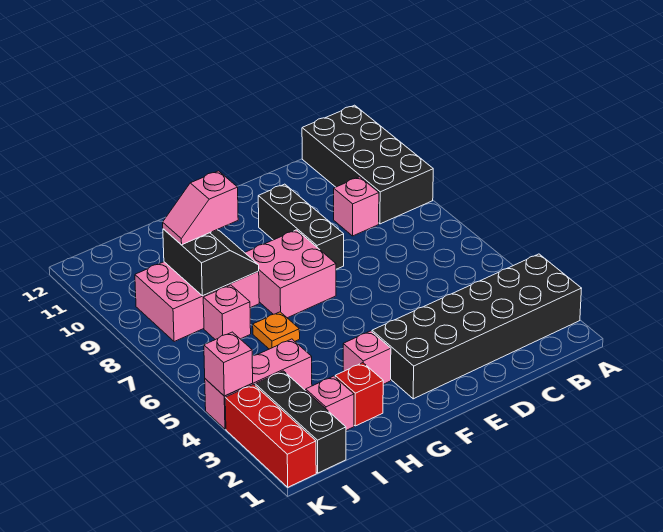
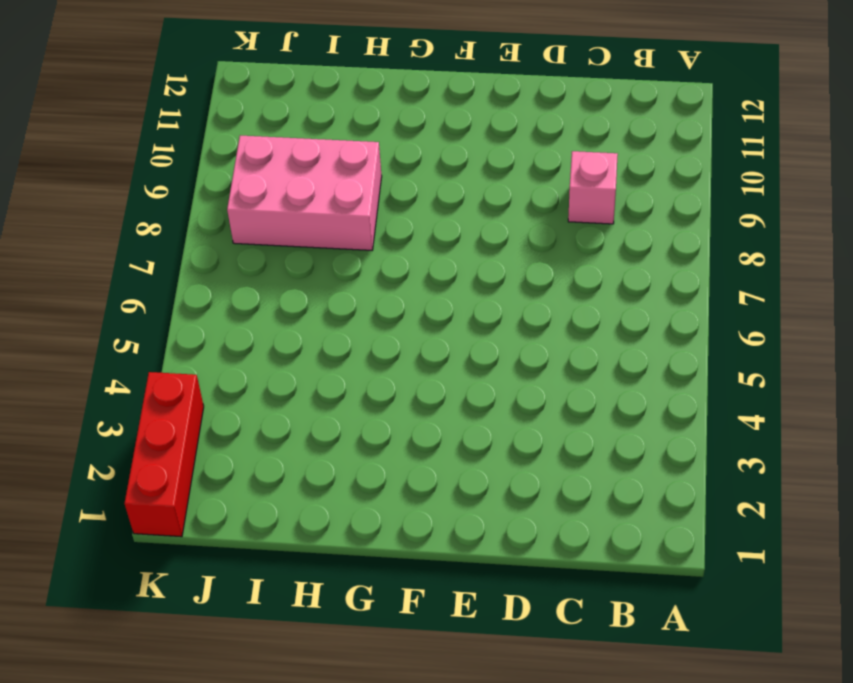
none -> black brick A2:F3 level 1
none -> black brick A9:B12 level 1
none -> black brick E8:E10 level 1

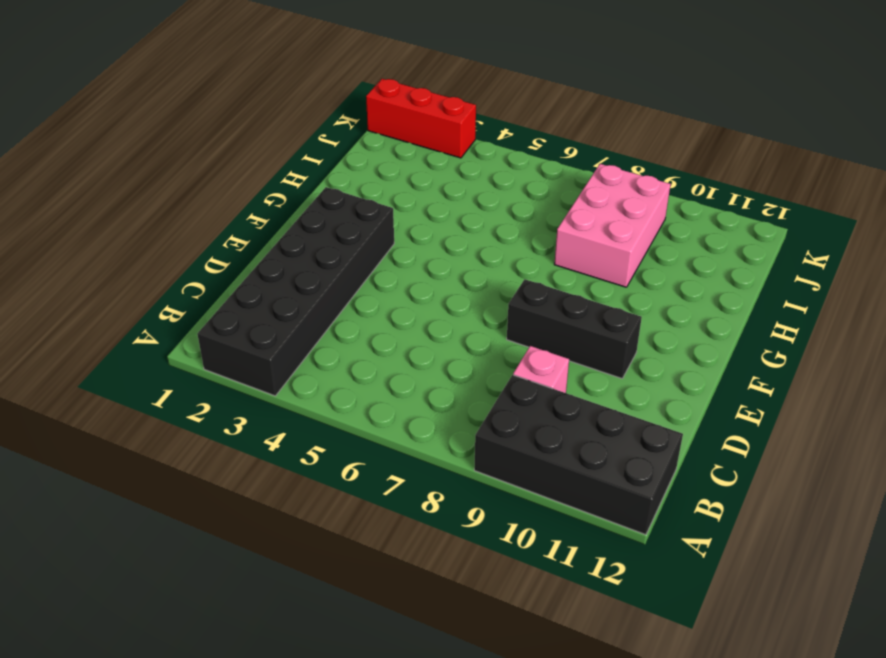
none -> pink brick F7:G8 level 1
none -> pink brick G3 level 1
none -> red brick H2 level 1

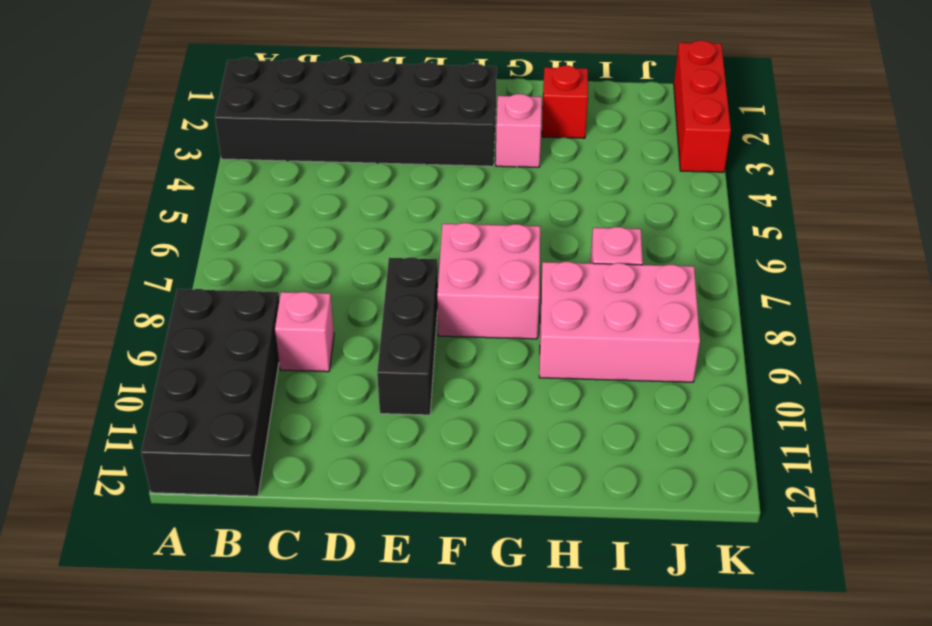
none -> orange plate H6 level 1
none -> pink brick I2 level 1
none -> pink brick I4:K4 level 1

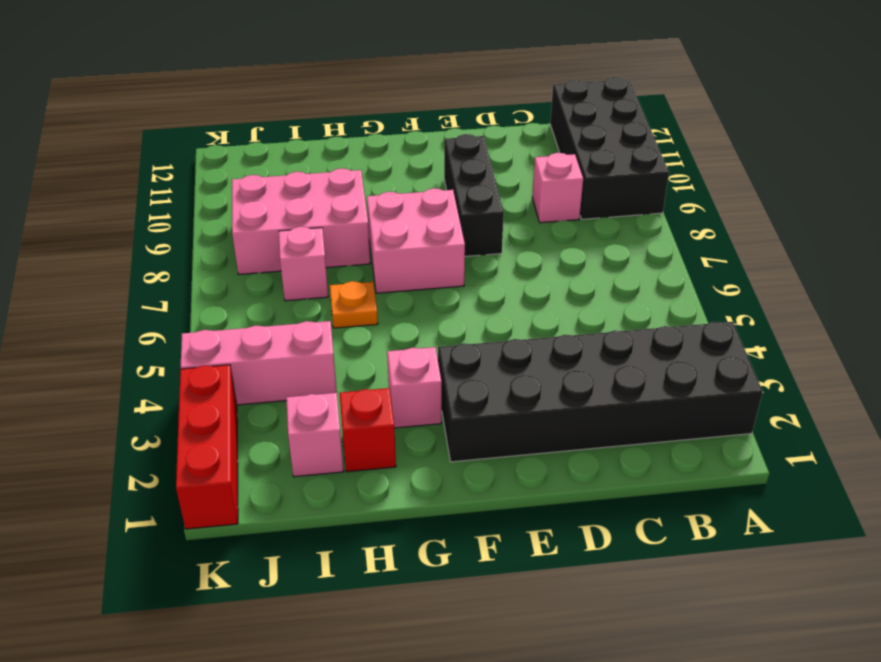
none -> black brick J1:J3 level 1
none -> black slope H8:I9 level 2 top I
none -> pink brick K4 level 2

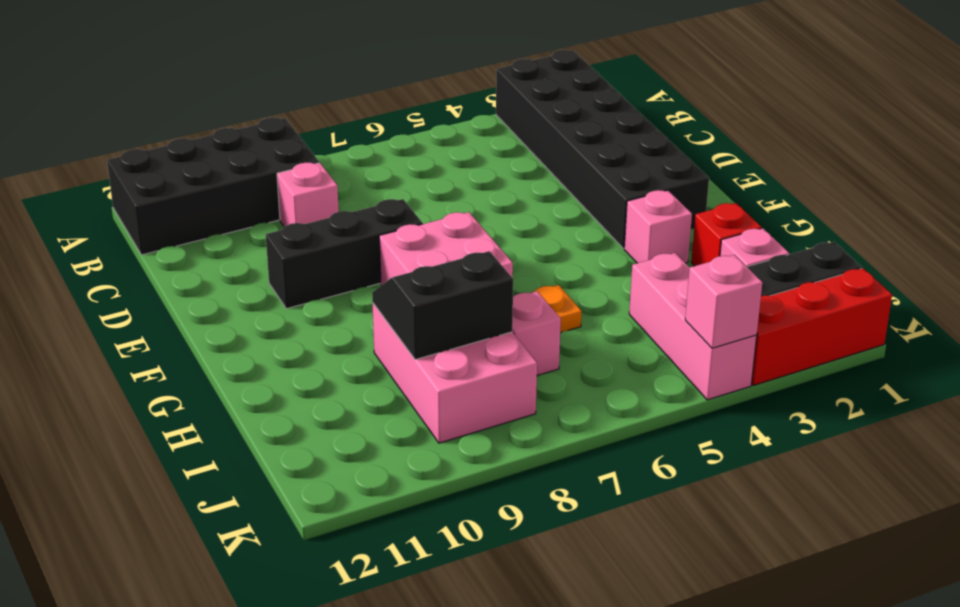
none -> pink slope H9:I9 level 3 top H

